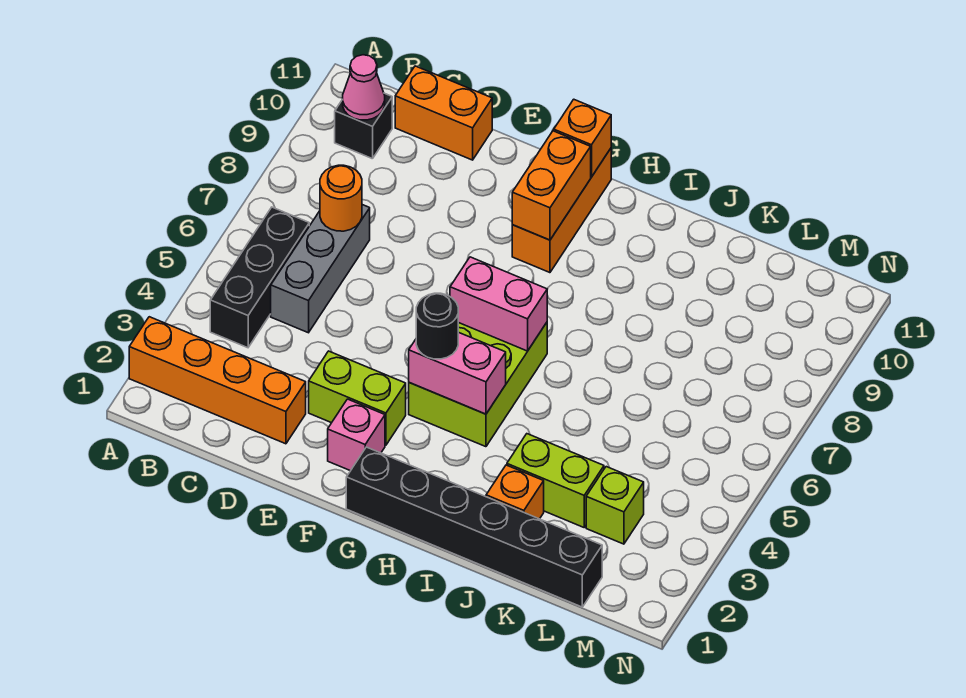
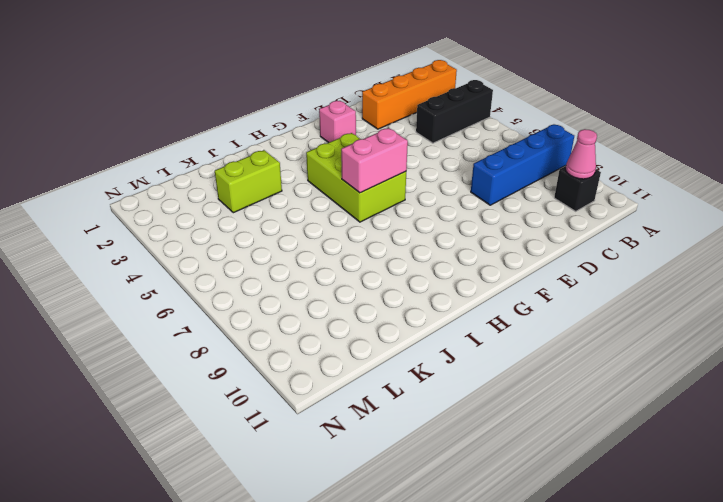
black brick A4:C4 level 1 -> black brick B4:B6 level 1
blue brick A8:D8 level 1 -> none
none -> grey brick C5:C7 level 1
none -> orange brick C11:D11 level 1
none -> lime brick E3:F3 level 1

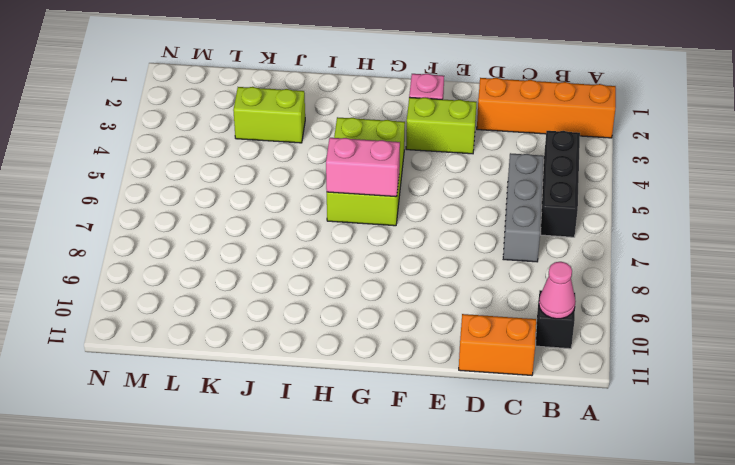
none -> black brick G1:L1 level 1
none -> orange brick G9:G11 level 1
none -> orange brick J2 level 1

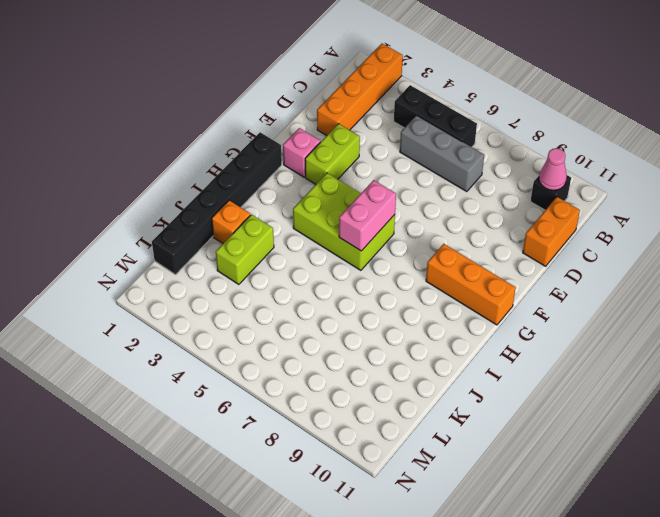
none -> lime brick L3 level 1
none -> orange round brick C7 level 2
none -> pink brick G4:H4 level 2

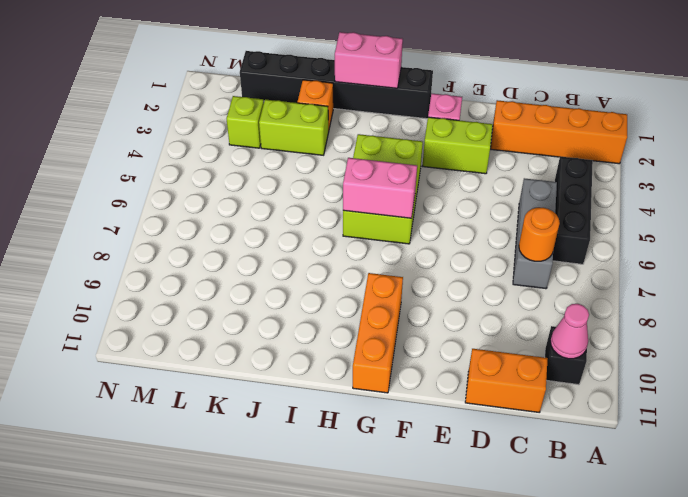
pink brick H1:I1 level 2 -> pink brick G4:H4 level 2
none -> orange brick G9:G10 level 2
none -> orange brick G11 level 2
none -> black round brick G4 level 3

